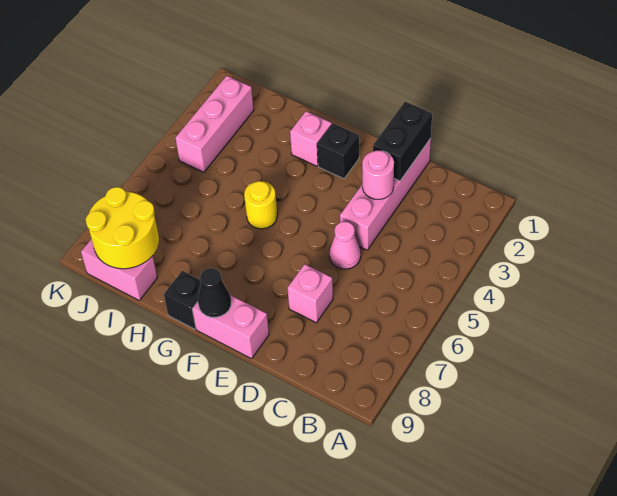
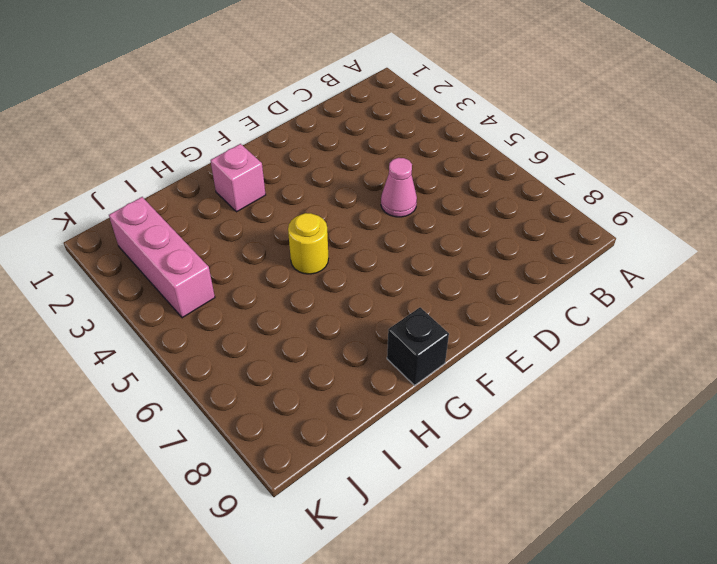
none -> pink brick D1:D4 level 1
none -> pink brick D7 level 1
none -> pink brick E9:F9 level 1

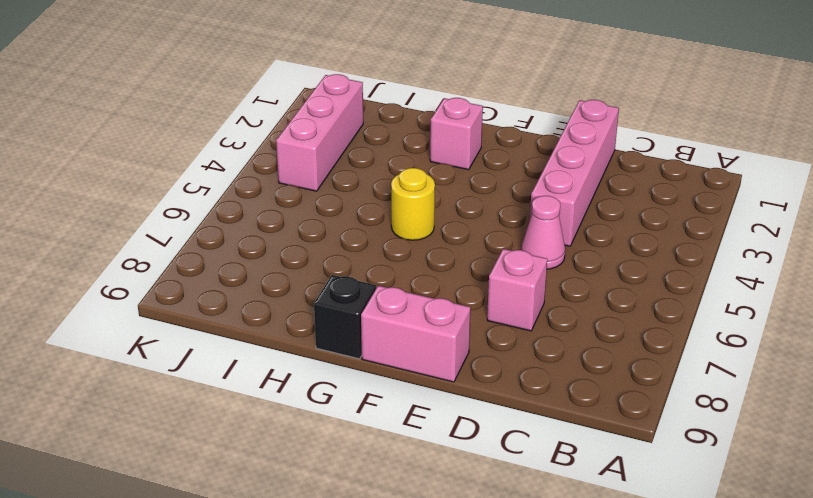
none -> black brick F2 level 1
none -> pink brick I9:J9 level 1
none -> black brick D1:D2 level 2

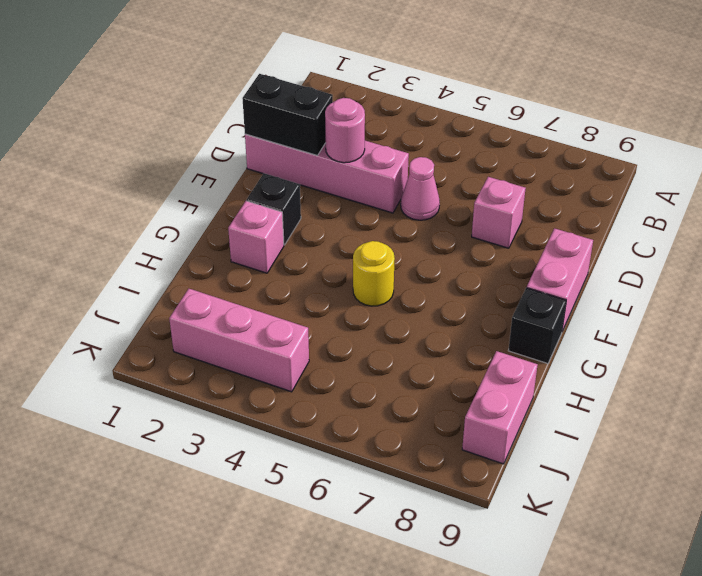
none -> black cone F9 level 2
none -> yellow round brick I8:J9 level 2

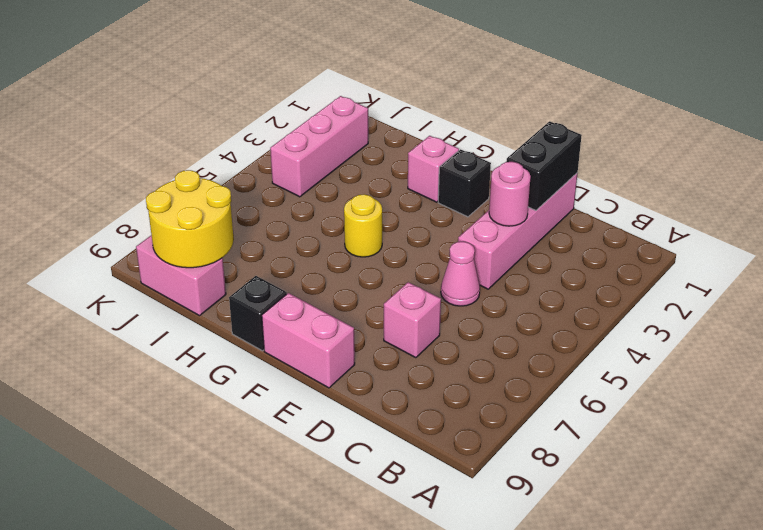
none -> black cone F9 level 2

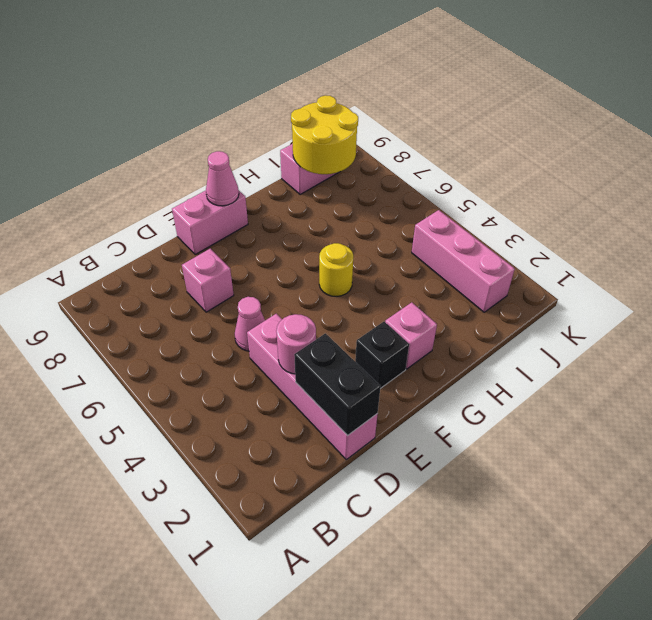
pink cone F9 level 2 -> black cone F9 level 2
none -> black brick G9 level 1

